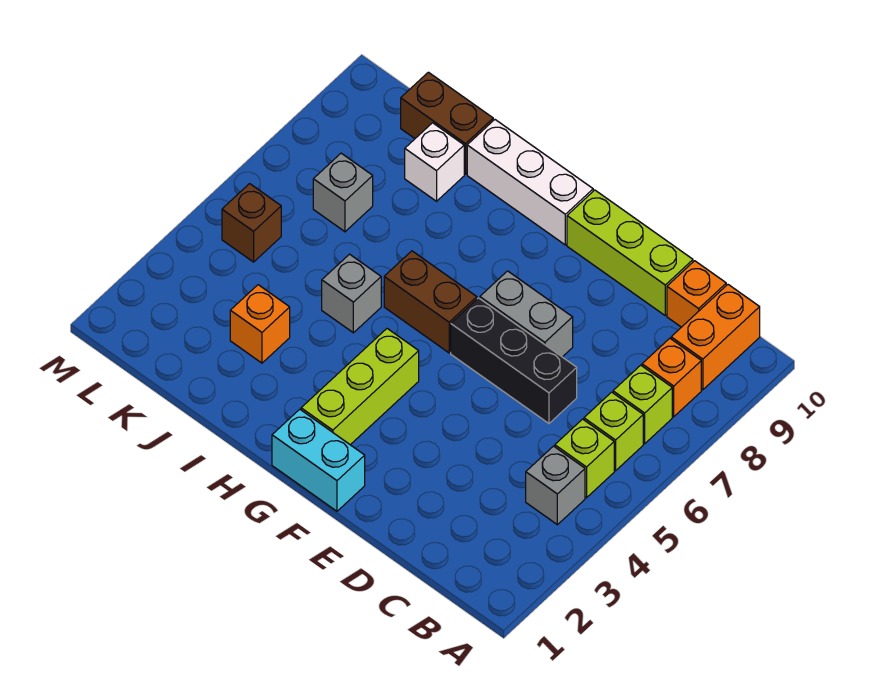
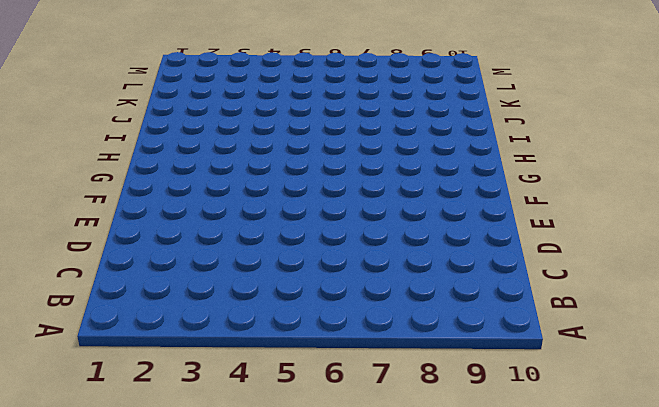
none -> grey brick B4 level 1
none -> lime brick B5 level 1
none -> lime brick B6 level 1

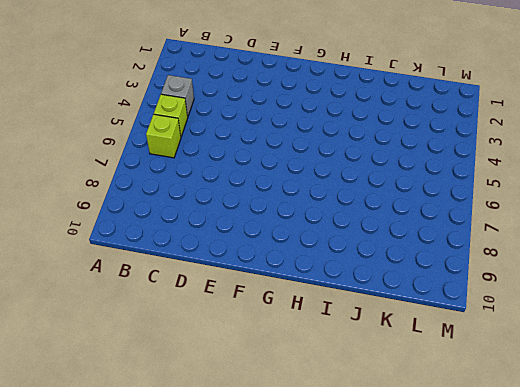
none -> lime brick B7 level 1
none -> orange brick B8 level 1
none -> orange brick B9:B10 level 1

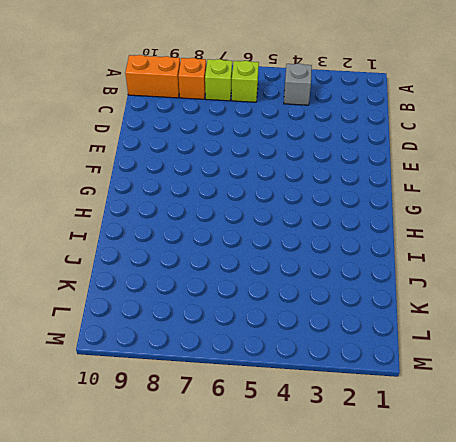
none -> lime brick B5 level 1
none -> orange brick C10 level 1
none -> black brick D6:F6 level 1

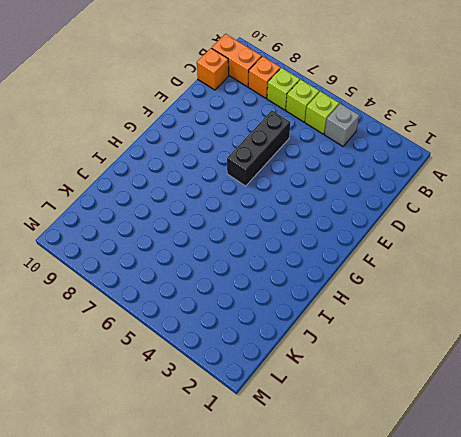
none -> lime brick D10:F10 level 1
none -> grey brick E7:F7 level 1
none -> cyan brick F1:G1 level 1

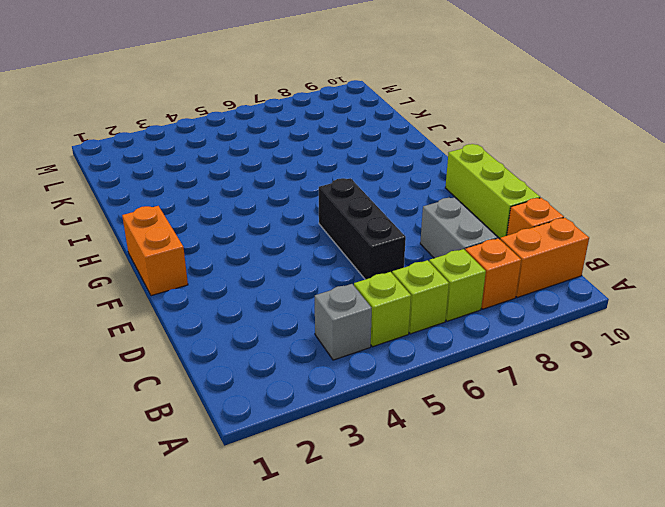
grey brick C8:D8 level 1 -> grey brick E7:F7 level 1
orange brick F1:G1 level 1 -> cyan brick F1:G1 level 1
none -> lime brick G2:G4 level 1
none -> brown brick G6:H6 level 1
none -> white brick G10:I10 level 1

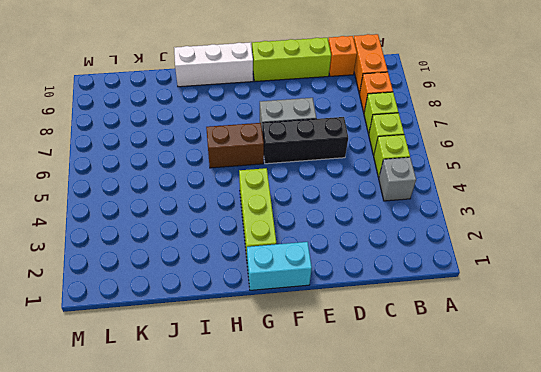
none -> grey brick I5 level 1
none -> orange brick J3 level 1
none -> white brick J9 level 1

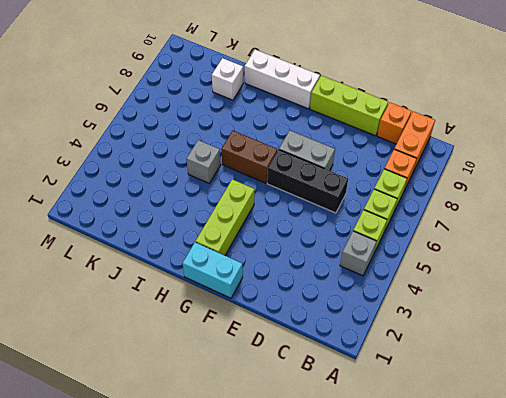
none -> orange brick J3 level 1
none -> brown brick J10:K10 level 1
none -> grey brick K7 level 1

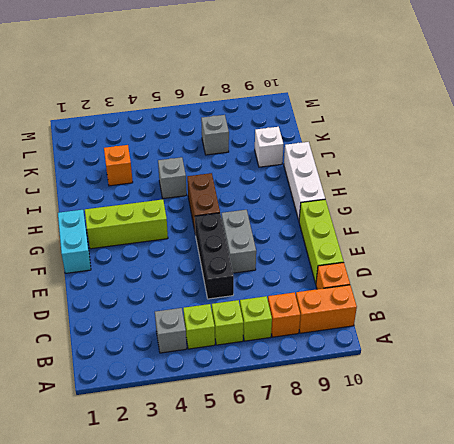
none -> brown brick J10:K10 level 1
none -> brown brick L5 level 1

